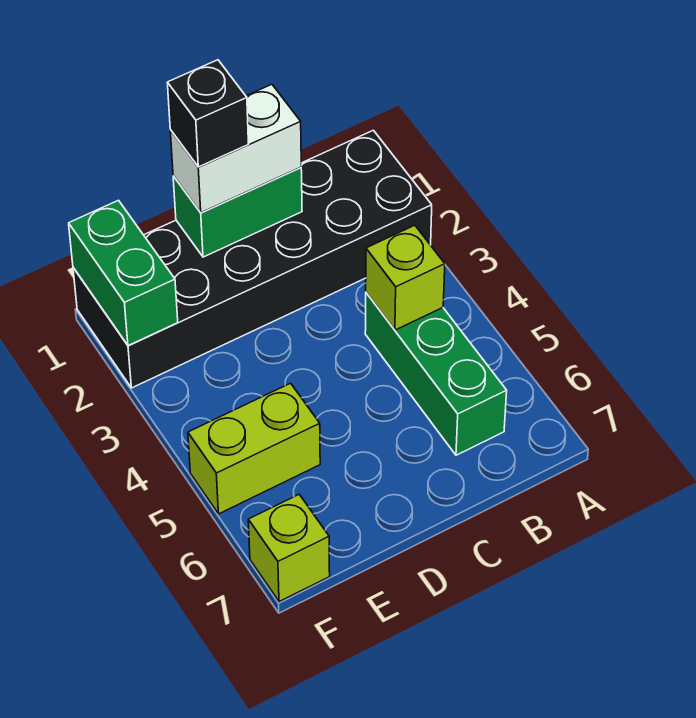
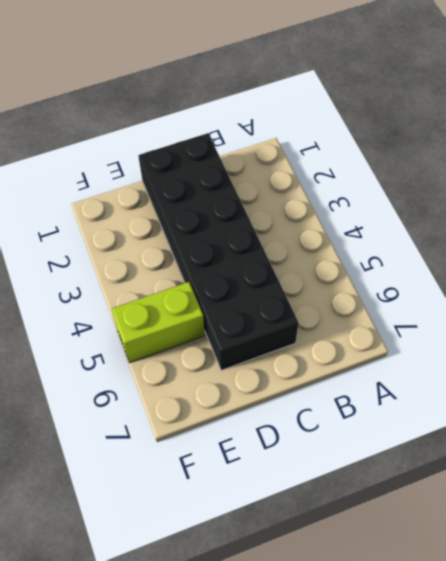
black brick C1:D6 level 1 -> black brick A1:F2 level 1
none -> green brick B4:B6 level 1
none -> lime brick F7 level 1

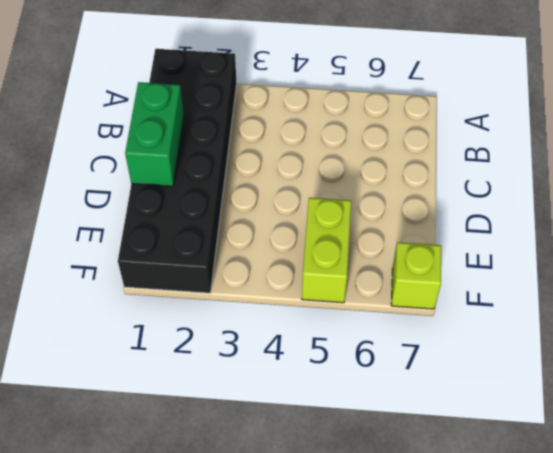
none -> green brick B4:B6 level 1
none -> lime brick B4 level 2

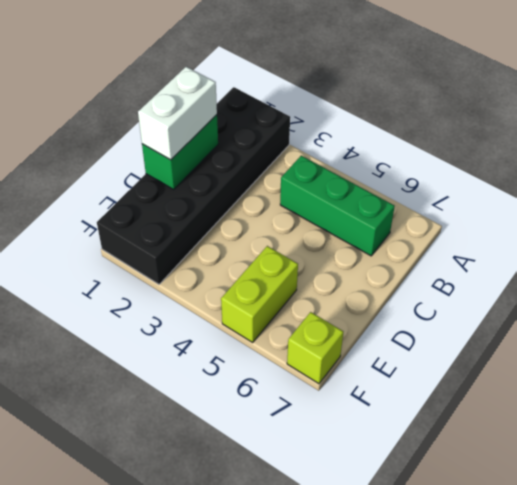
none -> lime brick B4 level 2
none -> green brick F1:F2 level 2

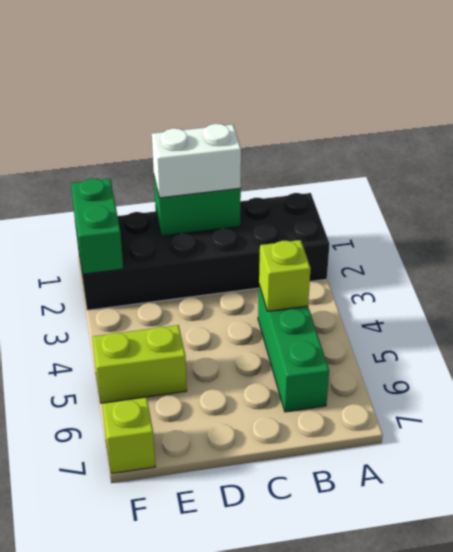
none -> black brick D1 level 4

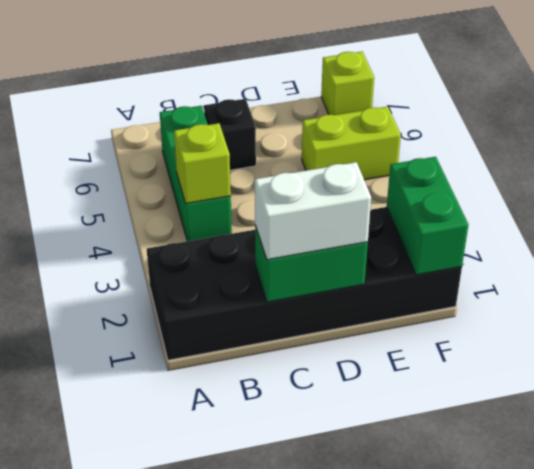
black brick C6 level 1 -> black brick D1 level 4

